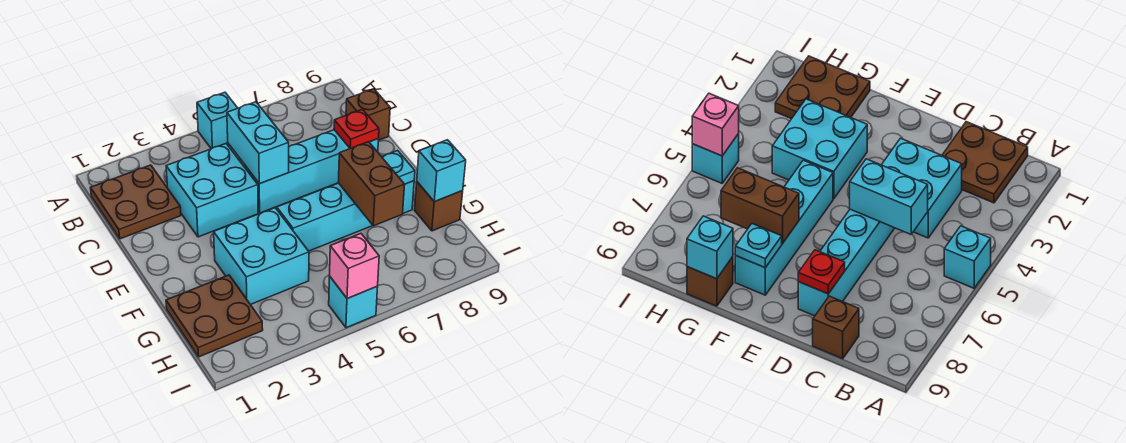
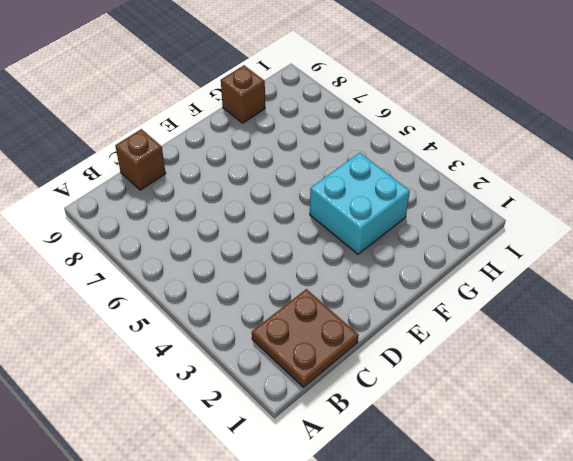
none -> cyan brick A5 level 1
none -> cyan brick C3:D4 level 1
none -> cyan brick D5:D8 level 1

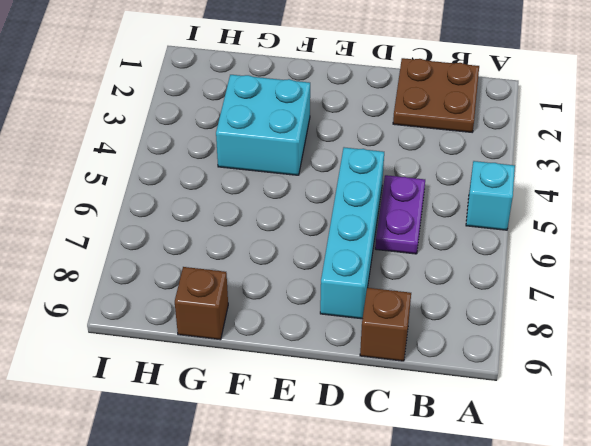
purple plate C5:C6 level 1 -> none
none -> cyan brick C3:D4 level 1
none -> cyan brick F5:F8 level 1
none -> brown plate G1:H2 level 1

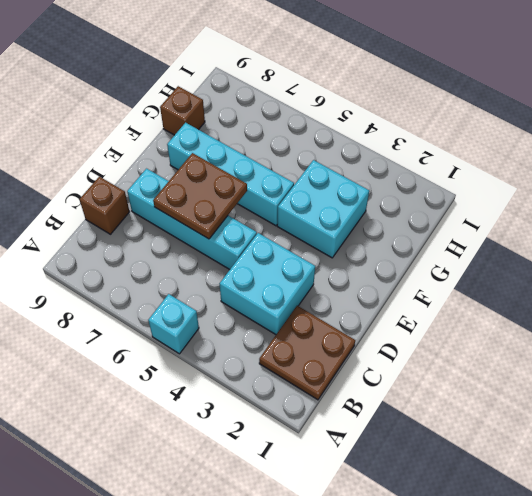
brown plate D6:E7 level 2 -> brown plate G1:H2 level 1
none -> cyan brick I5 level 1
none -> cyan brick C5:D5 level 2
none -> red plate D8 level 2

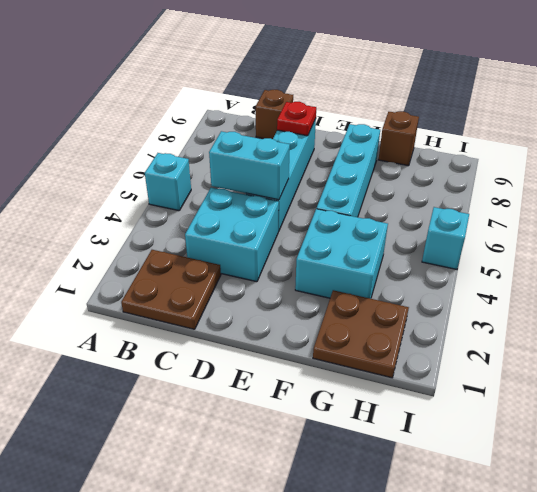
none -> brown brick F7:G7 level 2
none -> cyan plate F8 level 2
none -> cyan brick G9 level 2

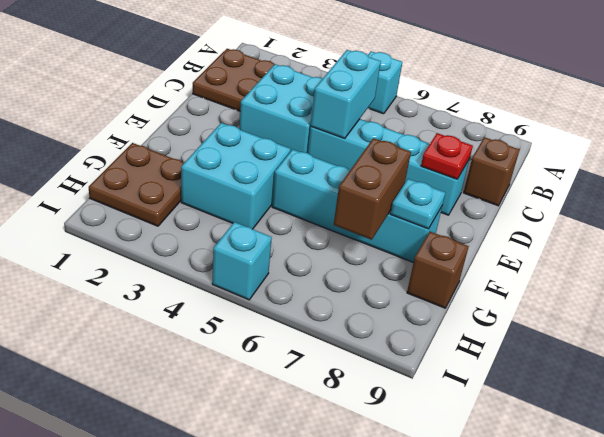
none -> cyan brick G9 level 2
none -> pink brick I5 level 2

